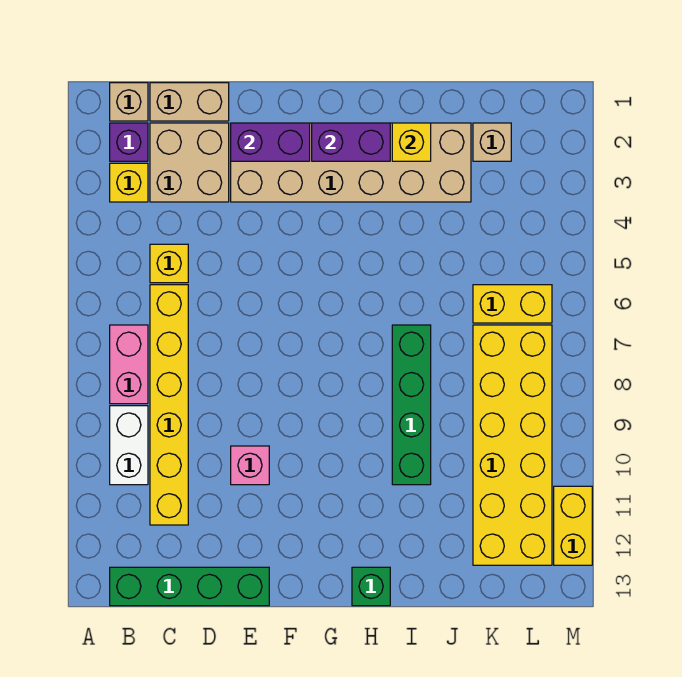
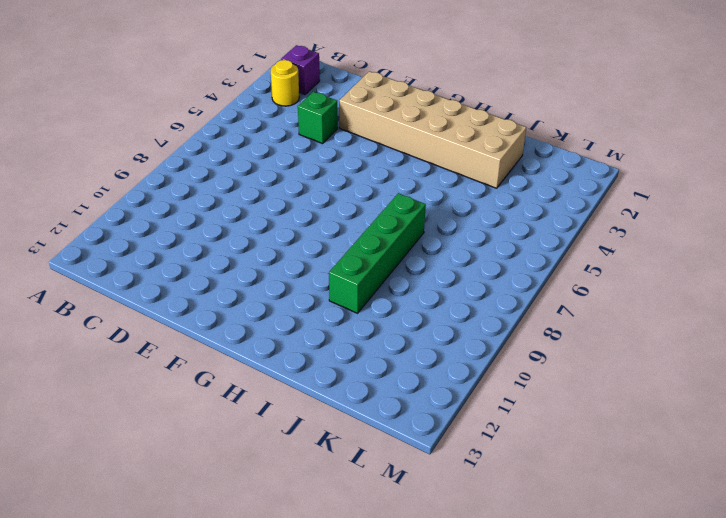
yellow round brick B3 level 1 -> yellow brick B3 level 1
green brick D4 level 1 -> green brick H13 level 1
none -> tan brick B1 level 1
none -> pink brick B7:B8 level 1
none -> white brick B9:B10 level 1

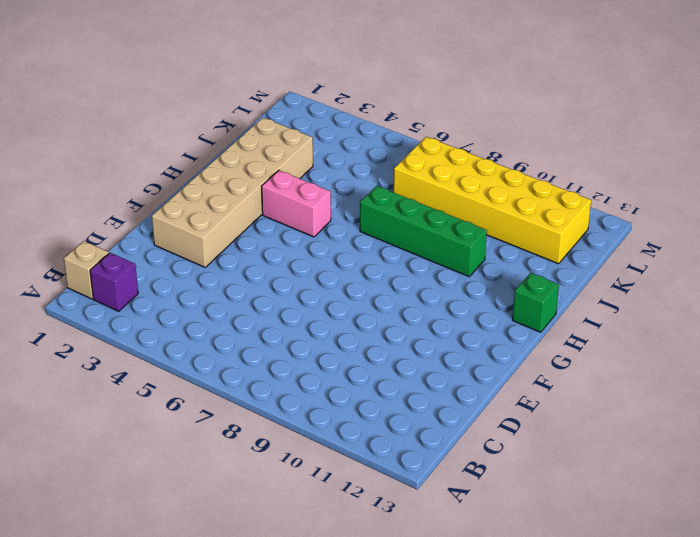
pink brick H4:H5 level 1 -> pink brick B7:B8 level 1
none -> yellow brick B3 level 1
none -> white brick B9:B10 level 1
none -> green brick B13:E13 level 1

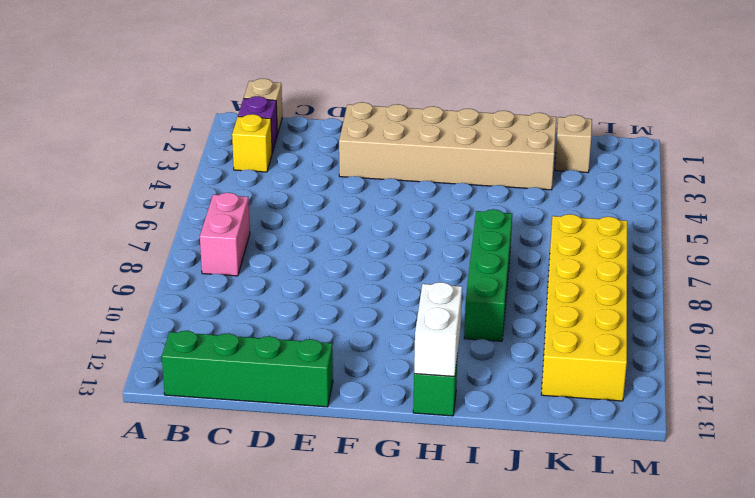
white brick H12:H13 level 2 -> white brick B9:B10 level 1
none -> tan brick C1:D1 level 1
none -> tan brick C2:D3 level 1
none -> yellow brick C5 level 1

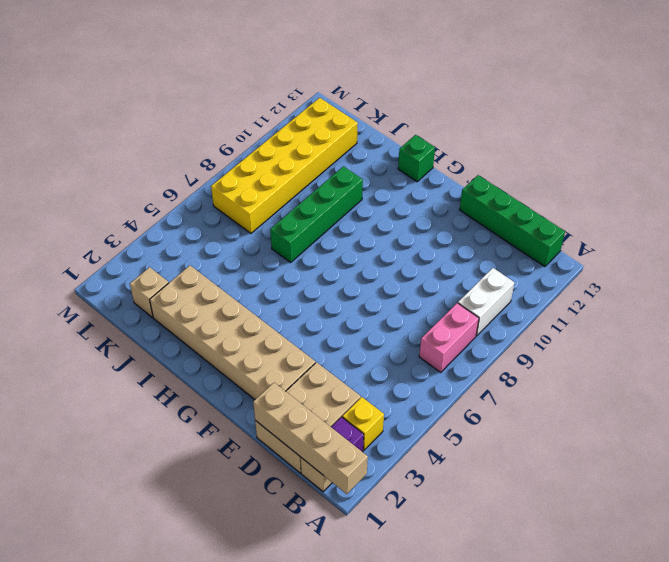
tan brick A1:D1 level 2 -> none
none -> yellow brick C5 level 1
none -> yellow brick C6:C11 level 1
none -> pink brick E10 level 1

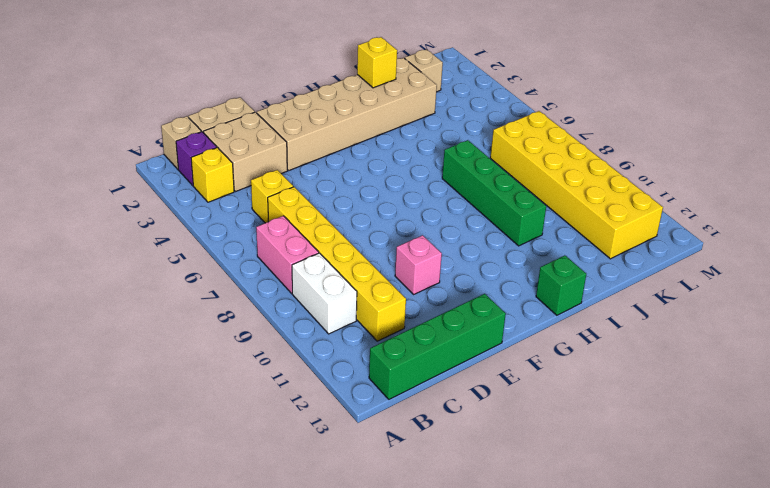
none -> yellow brick K6:L6 level 1
none -> yellow brick M11:M12 level 1
none -> purple brick E2:F2 level 2

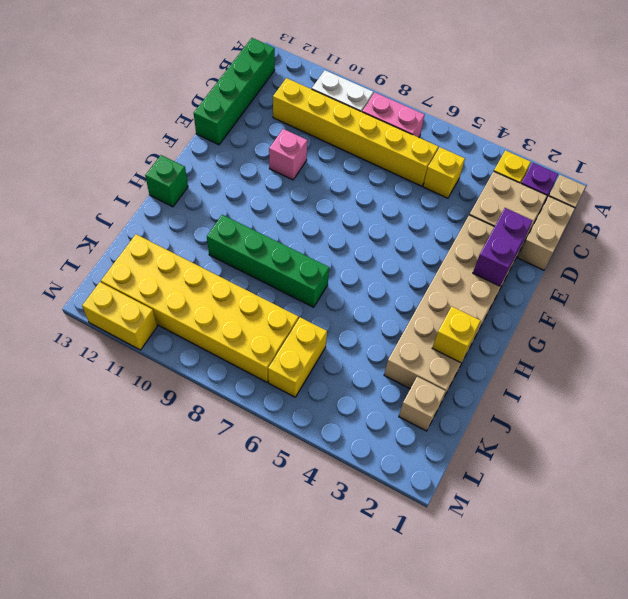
none -> purple brick G2:H2 level 2

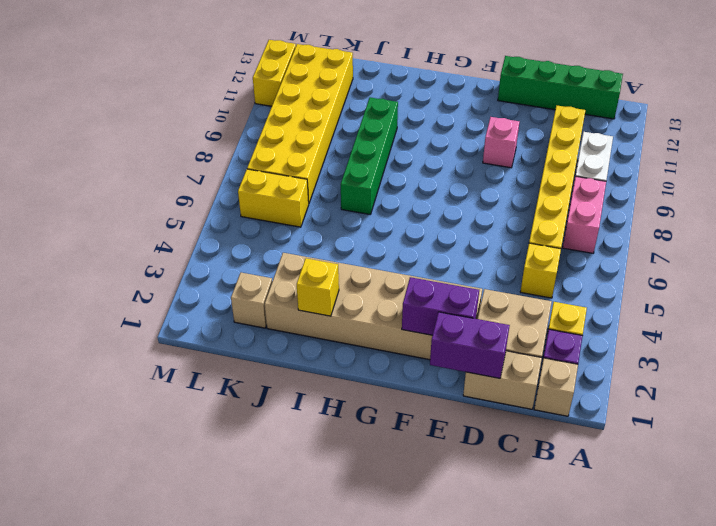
purple brick D1:E1 level 2 -> purple brick G2:H2 level 2
none -> green brick H13 level 1

